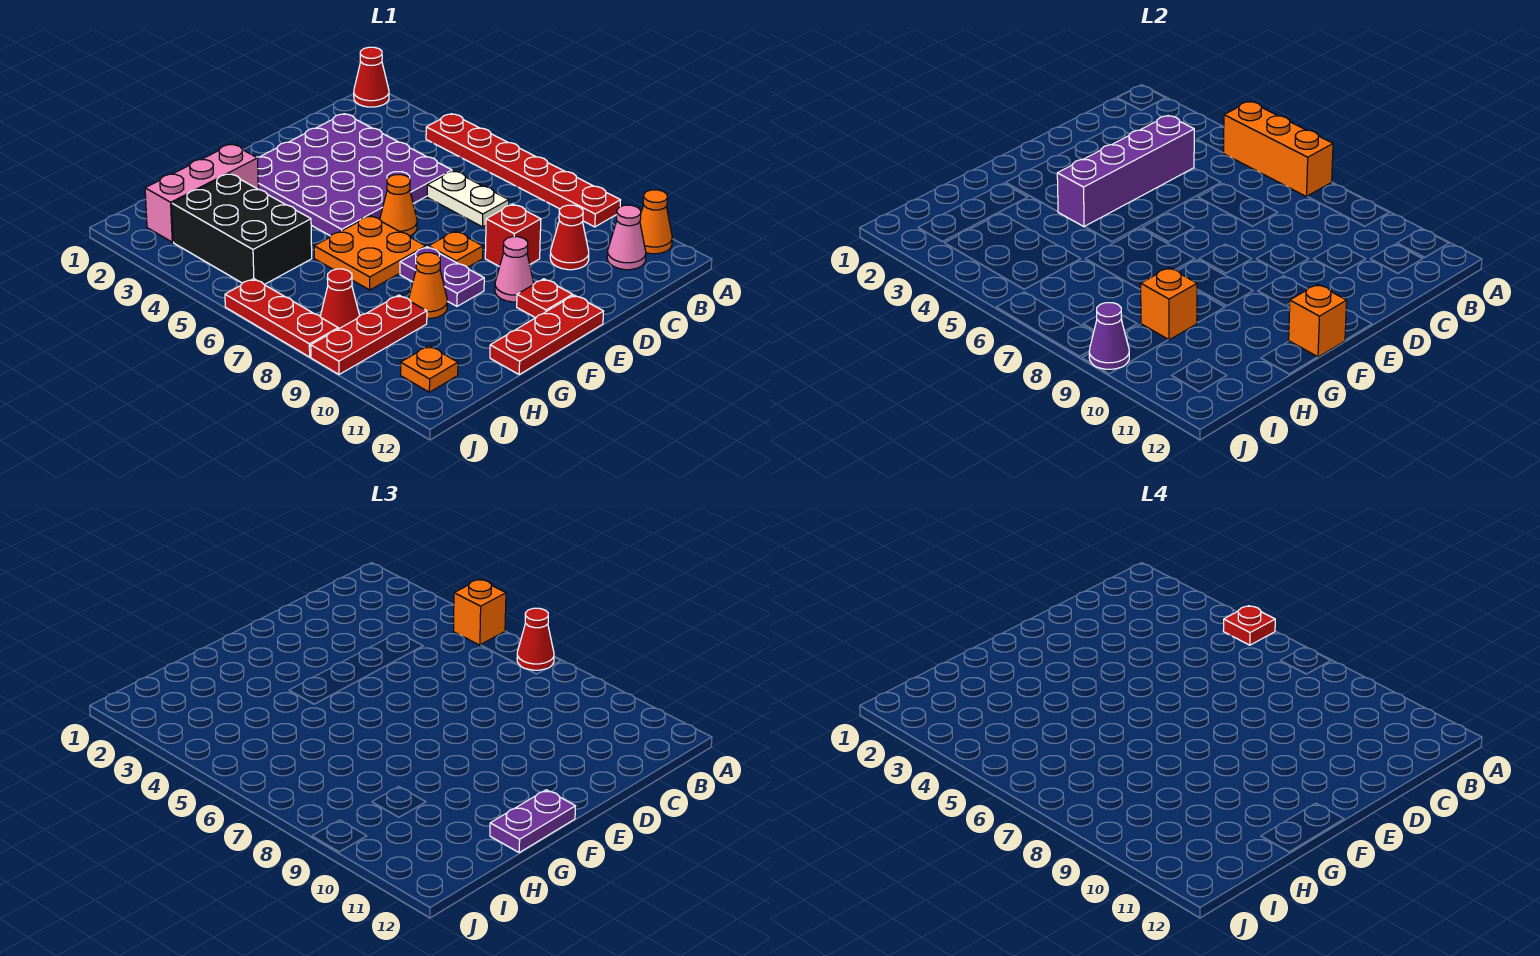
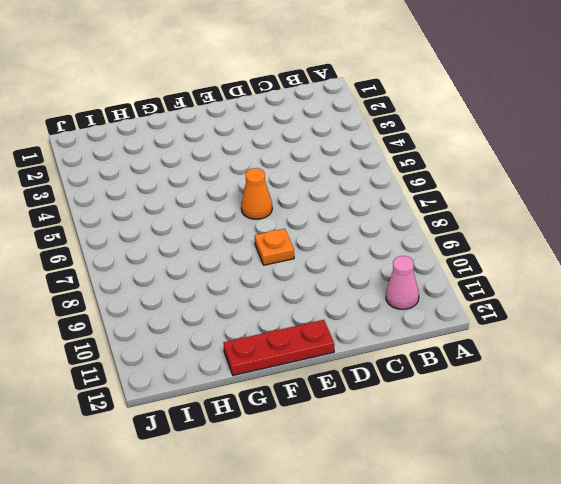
none -> red cone A1 level 1
none -> red plate A4:A9 level 1
none -> orange cone A11 level 1
none -> purple plate C2:F5 level 1

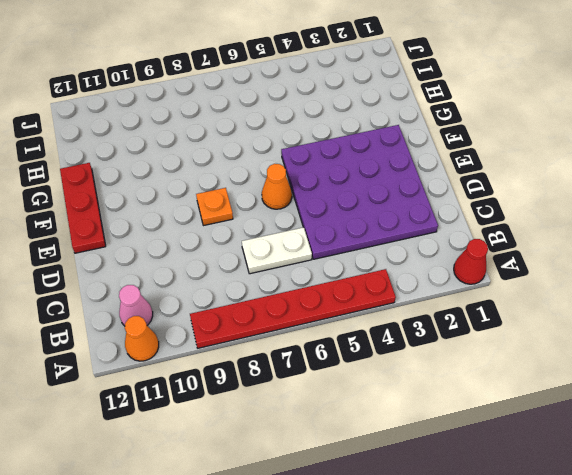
none -> red cone C10 level 1
none -> red brick D9 level 1
none -> pink cone E10 level 1
none -> red plate E11 level 1

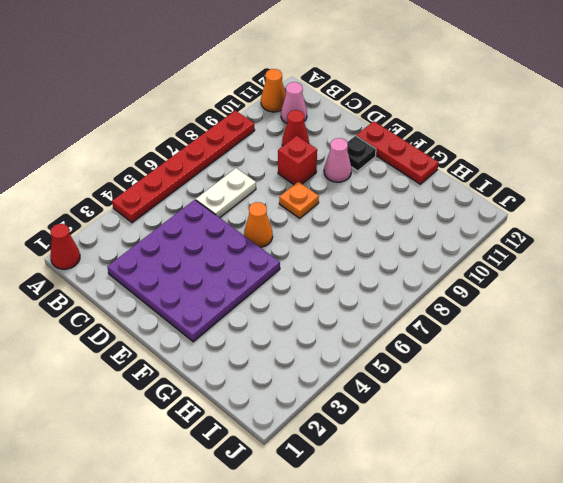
black plate E11 level 1 -> red plate E11 level 1
none -> orange plate F6:G7 level 1
none -> purple plate F8:F9 level 1
none -> pink brick G2:I2 level 1
none -> orange cone G9 level 1

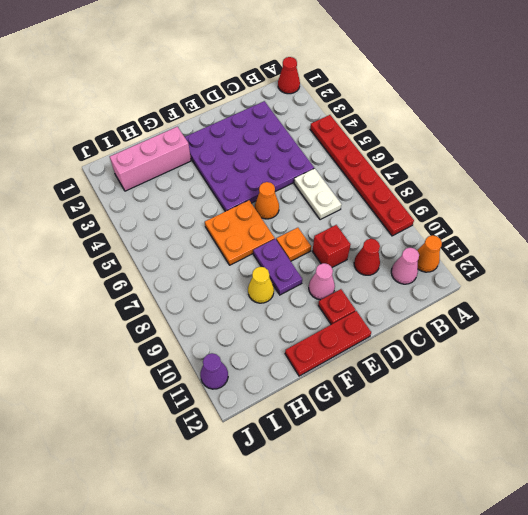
yellow cone G9 level 1 -> orange cone G9 level 1
purple cone J11 level 1 -> purple cone J9 level 2
none -> black brick H3:I5 level 1
none -> red plate H9:J9 level 1
none -> red cone I8 level 1
none -> orange plate I11 level 1

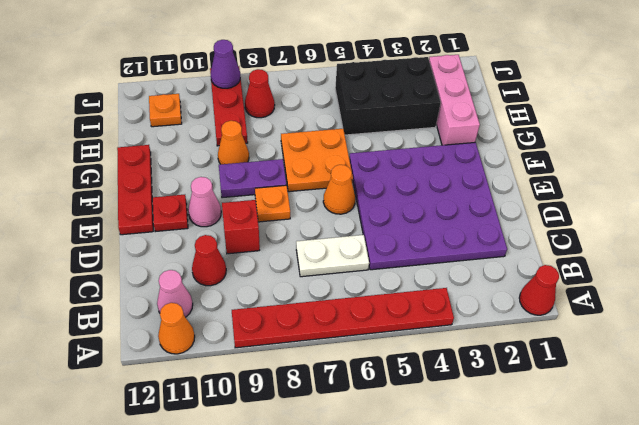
none -> red plate J6:J8 level 1
none -> orange brick A5:A7 level 2
none -> purple brick C4:F4 level 2
none -> orange brick F12 level 2

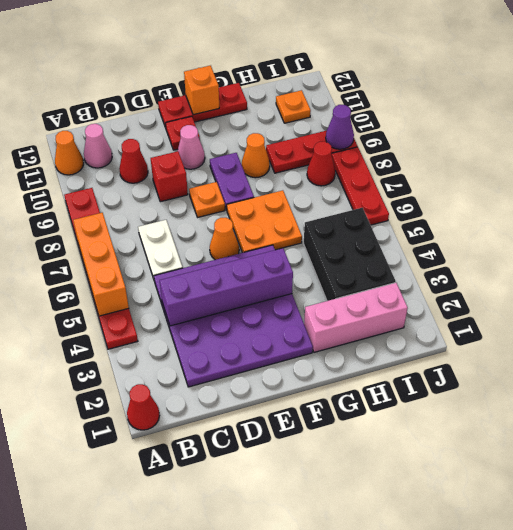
none -> orange brick H9 level 2
none -> orange brick A5 level 3
none -> red cone A7 level 3
none -> purple plate F12:G12 level 3

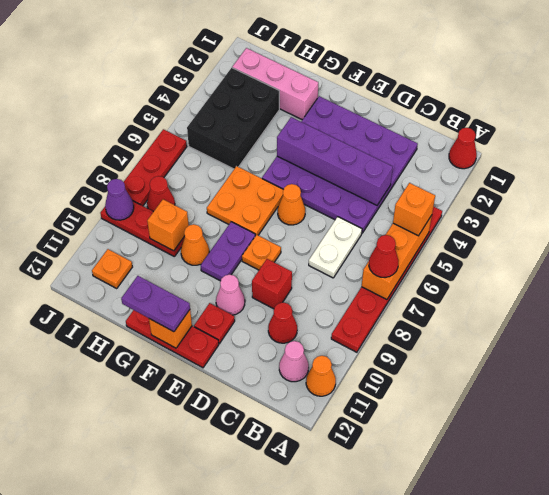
none -> red plate A5 level 4

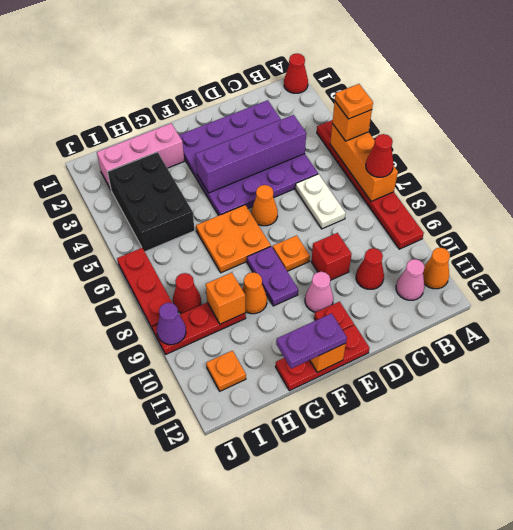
orange plate A5 level 4 -> red plate A5 level 4

